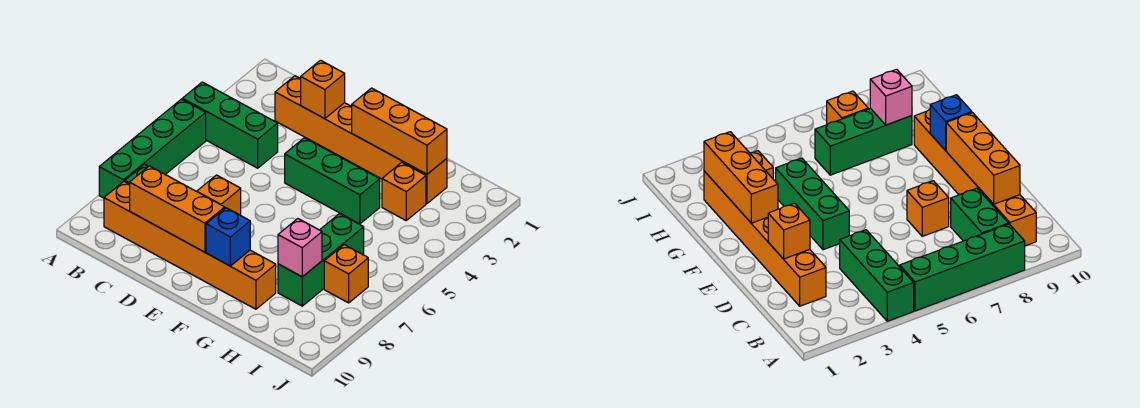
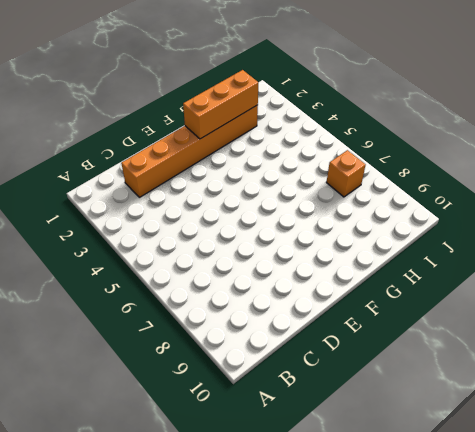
none -> green brick A4:C4 level 1
none -> green brick A5:A8 level 1
none -> green brick B8:C8 level 1

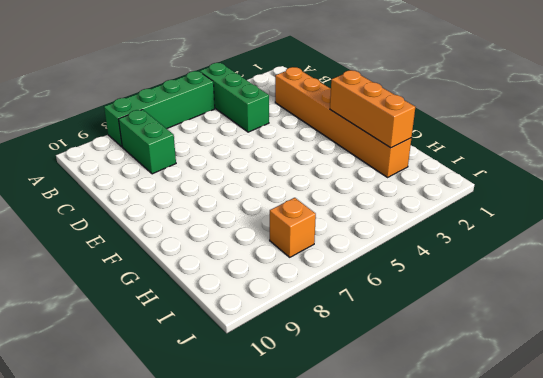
none -> orange brick B9:G9 level 1
none -> orange brick D7 level 1
none -> green brick E4:G4 level 1

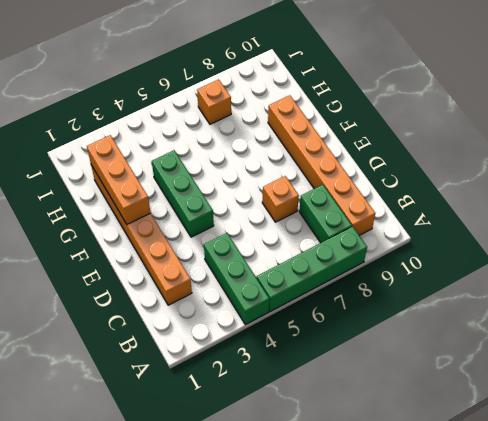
none -> orange brick H3 level 1
none -> green brick H6:H8 level 1
none -> orange brick C9:E9 level 2

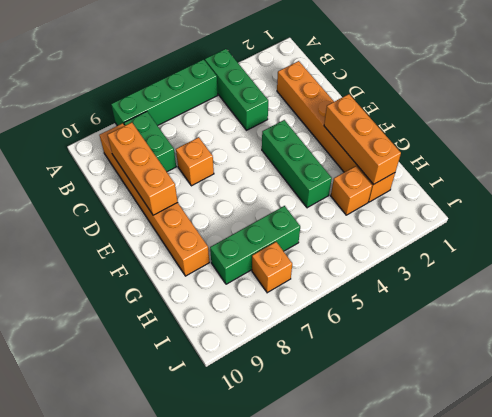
none -> orange brick D2 level 2
none -> blue brick F9 level 2
none -> pink brick H8 level 2

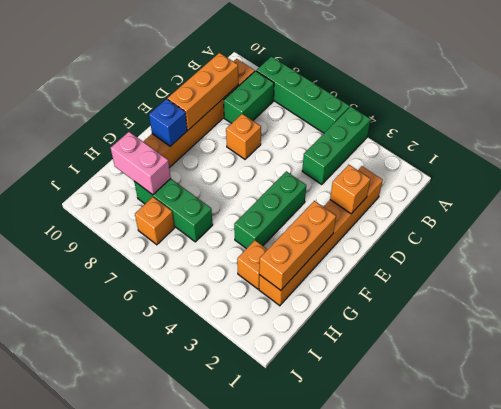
pink brick H8:H9 level 2 -> pink brick H8 level 2

